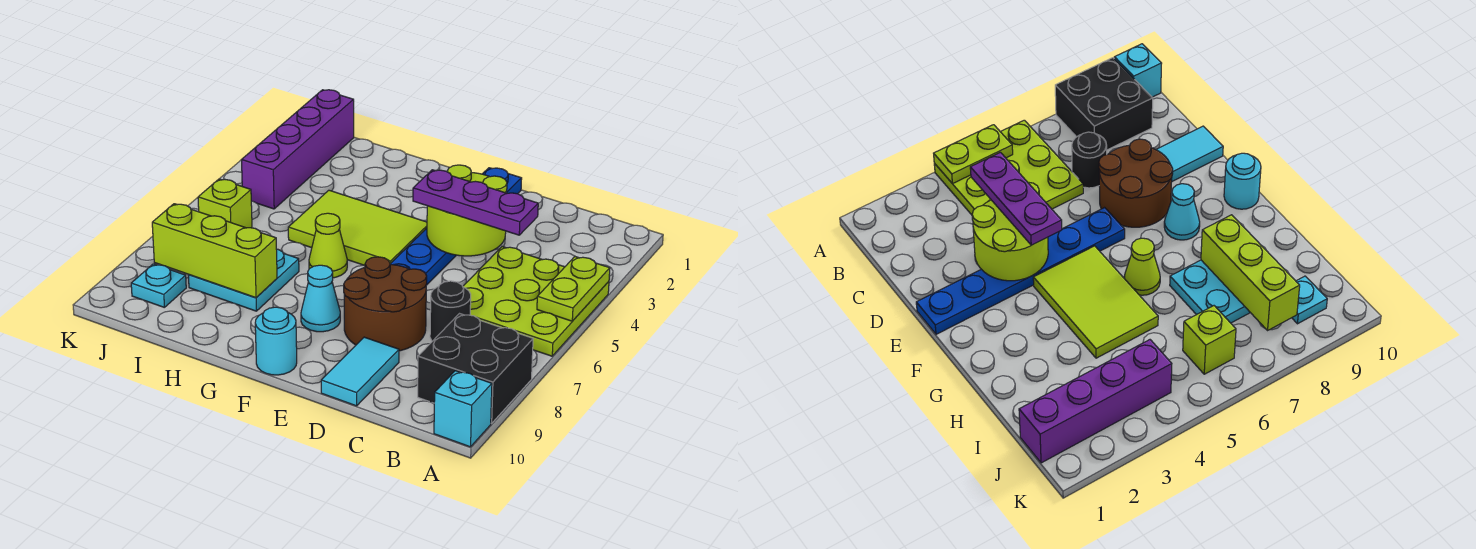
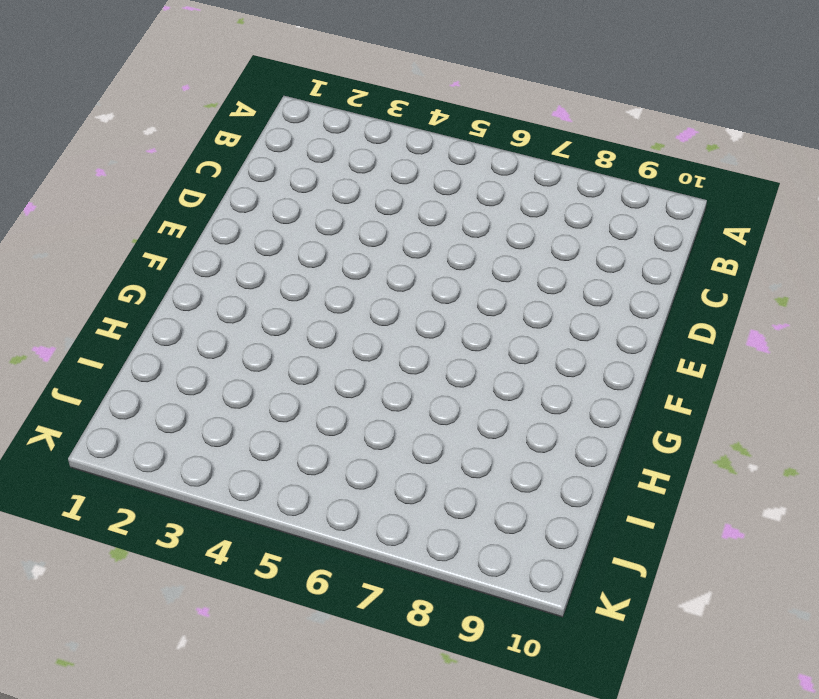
none -> lime plate A4:C6 level 1
none -> black brick A8:B9 level 1
none -> cyan brick A10 level 1

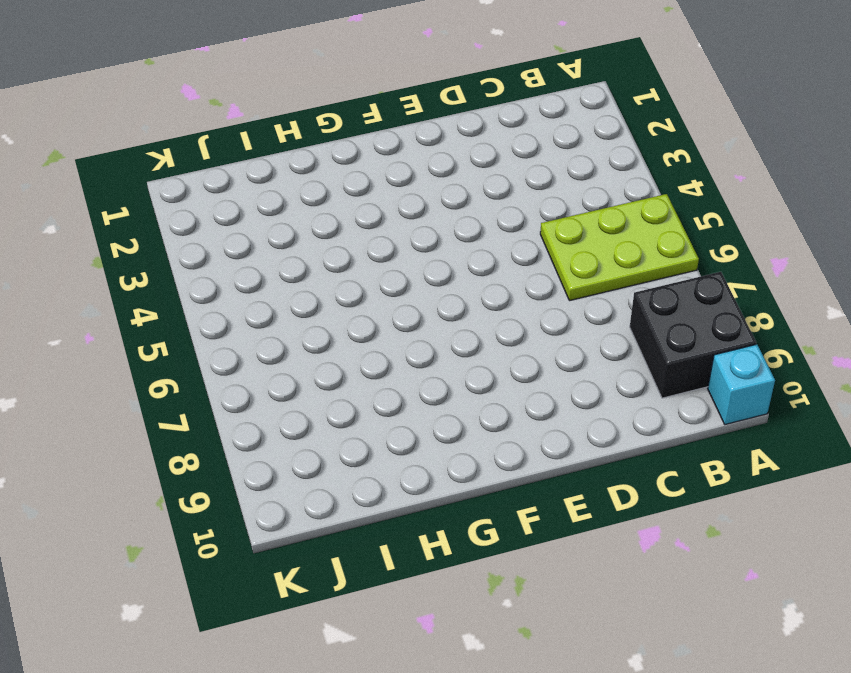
lime plate A5:C6 level 1 -> lime plate A4:C6 level 1
none -> black round brick C7 level 1
none -> brown round brick D7:E8 level 1
none -> cyan tile D9:D10 level 1

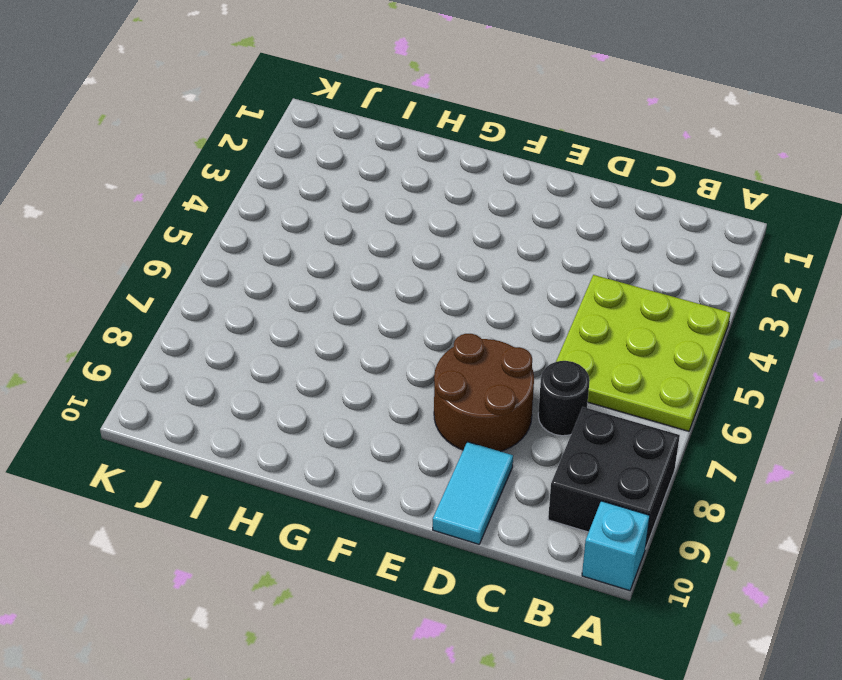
none -> blue plate E1:E6 level 1
none -> lime tile F4:H5 level 1
none -> cyan cone F8 level 1

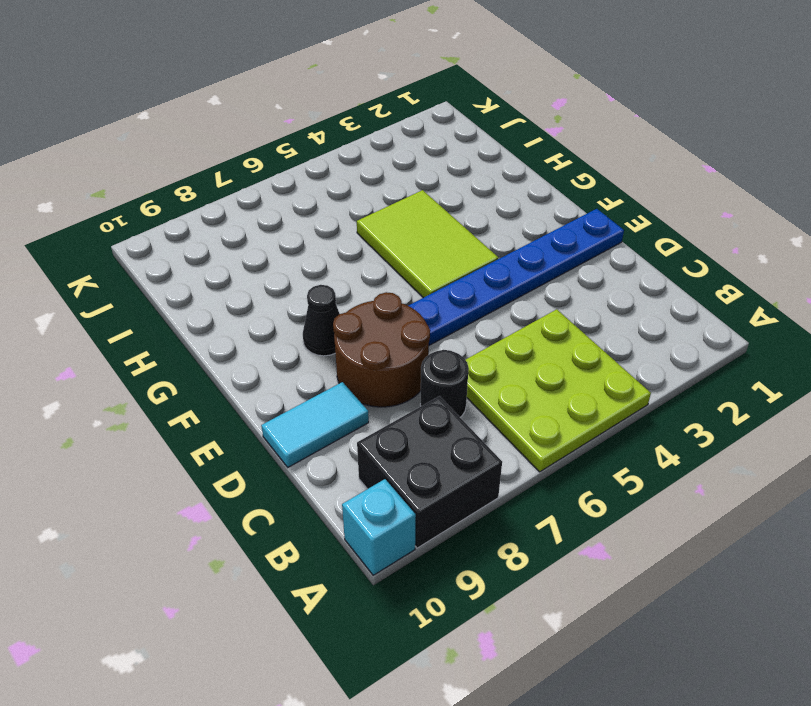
black cone F8 level 1 -> cyan cone F8 level 1
none -> cyan round brick F10 level 1
none -> lime cone G6 level 1
none -> cyan plate H7:I8 level 1

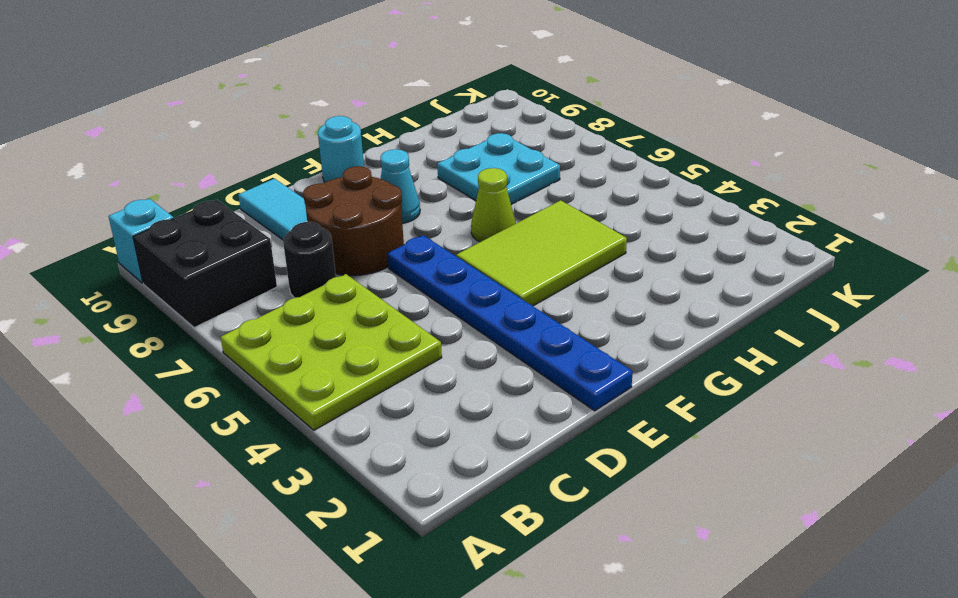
none -> purple brick J1:J4 level 1
none -> lime brick J6 level 1
none -> cyan plate J9 level 1

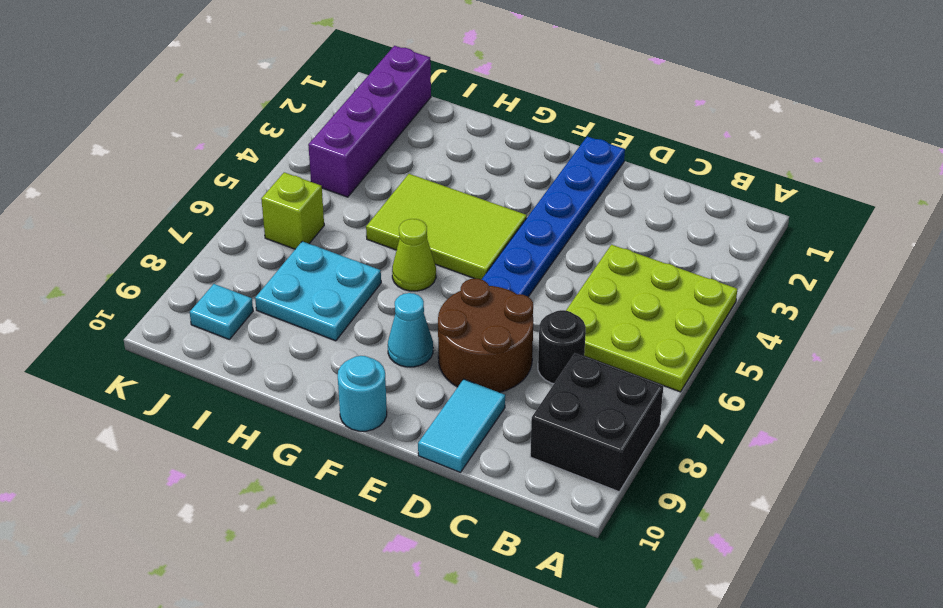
none -> cyan brick A10 level 1
none -> lime plate A4:A5 level 2
none -> lime round brick D3:E4 level 2

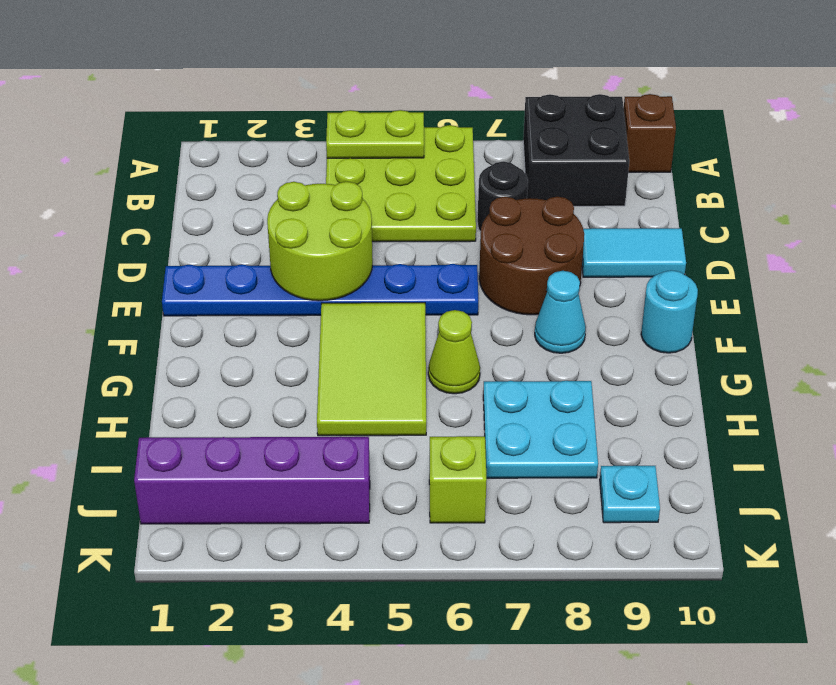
brown brick A10 level 1 -> cyan brick A10 level 1
none -> lime brick H8:J8 level 2
none -> purple plate C4:E4 level 3

